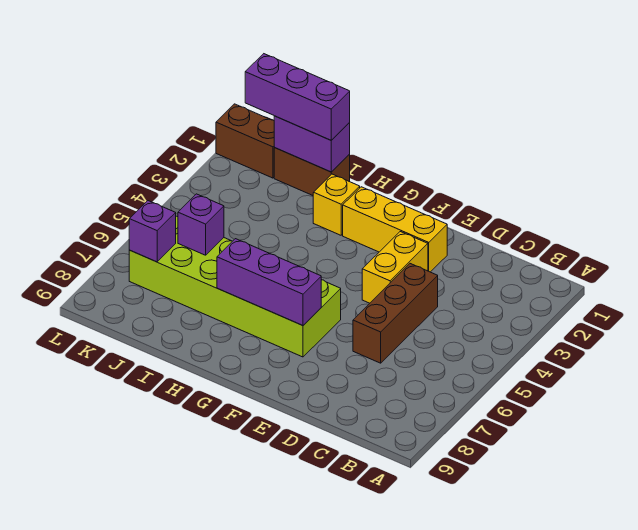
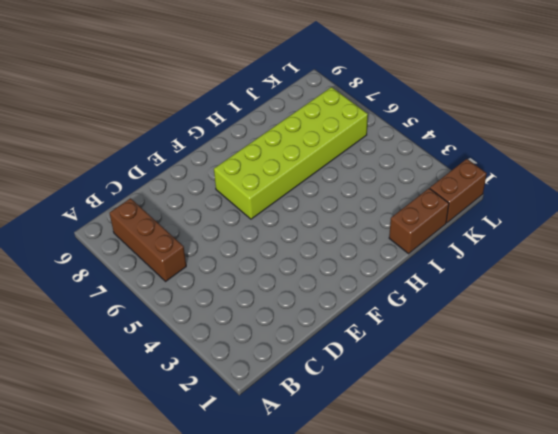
brown brick B6:B8 level 1 -> brown brick D4:D6 level 1
none -> yellow brick E2:G2 level 1
none -> yellow brick E3:E4 level 1
none -> yellow brick H2 level 1

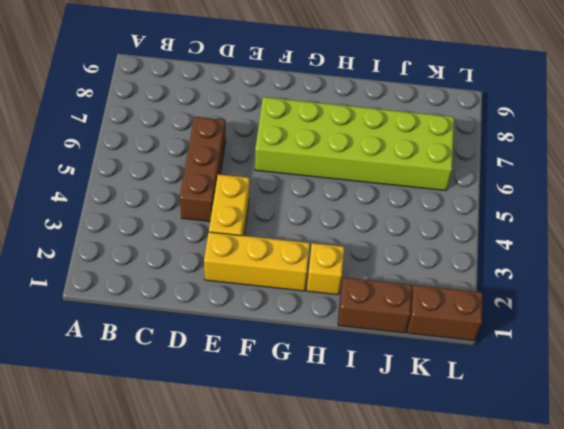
none -> purple brick F7:H7 level 2
none -> purple brick I1:J1 level 2
none -> purple brick J6 level 2

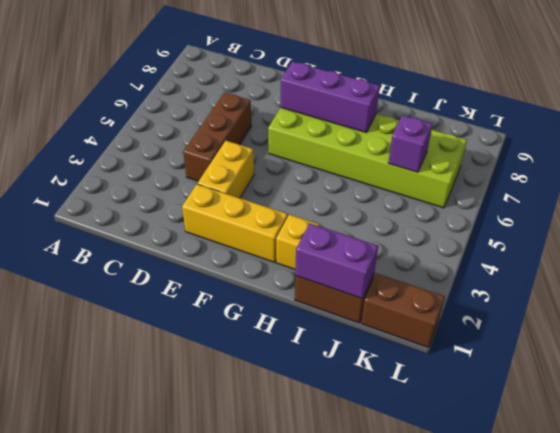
none -> purple brick K7 level 2
none -> purple brick I1:K1 level 3

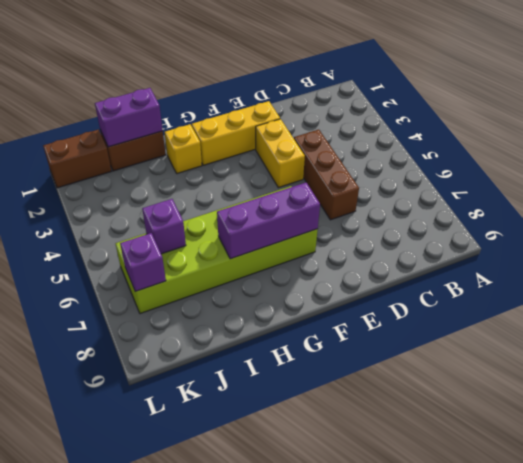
none -> purple brick I1:K1 level 3

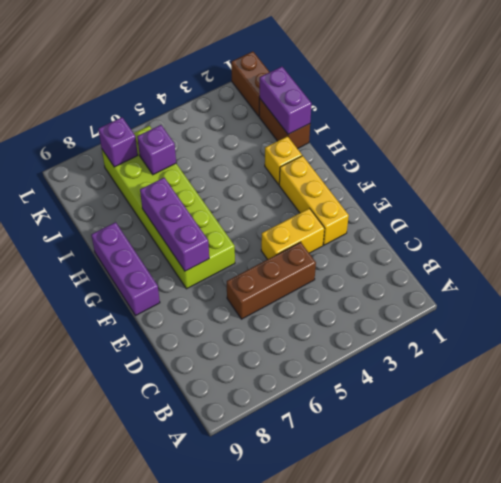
purple brick F9:H9 level 1 -> purple brick I1:K1 level 3

